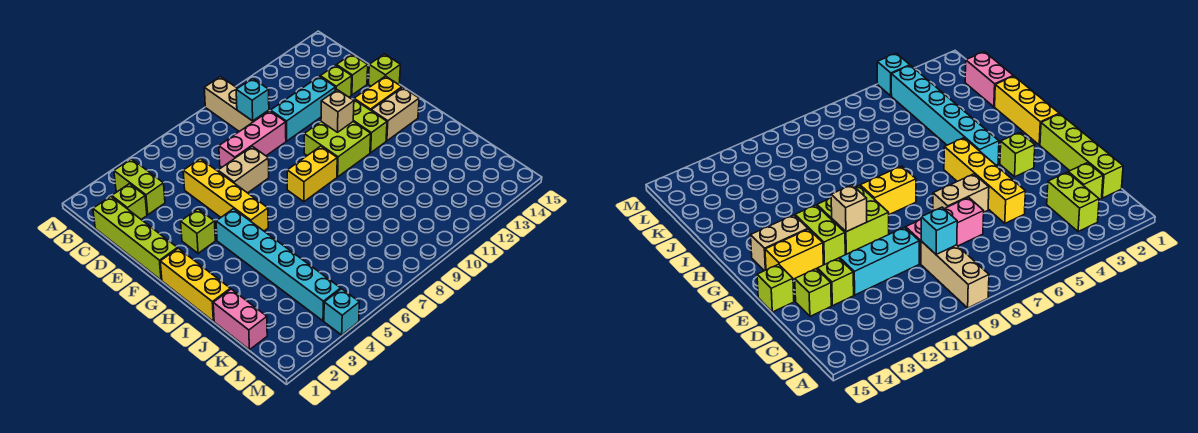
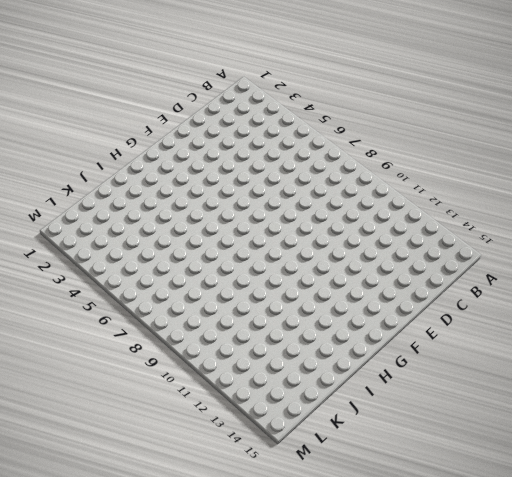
none -> tan brick A9:C9 level 1
none -> lime brick B3:C3 level 1
none -> lime brick C1:F1 level 1

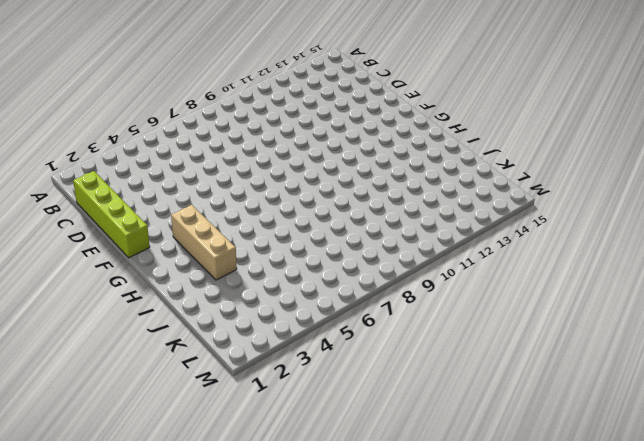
tan brick G3:I3 level 1 -> tan brick A9:C9 level 1
none -> lime brick B3:C3 level 1
none -> lime brick C2 level 1
none -> yellow brick D5:G5 level 1

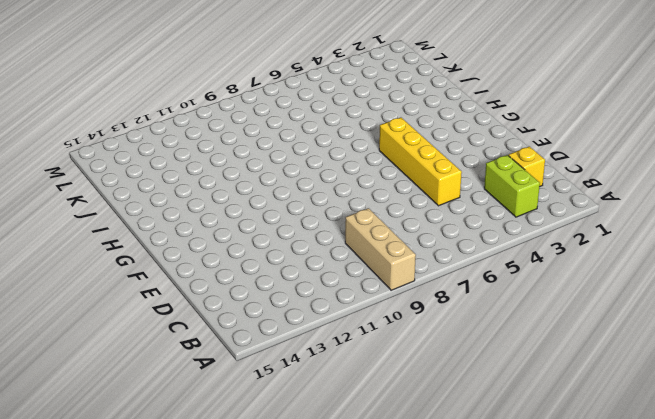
yellow brick C2 level 1 -> lime brick C2 level 1
none -> lime brick C1:F1 level 1
none -> pink brick D7:D9 level 1
none -> cyan brick D10:D12 level 1

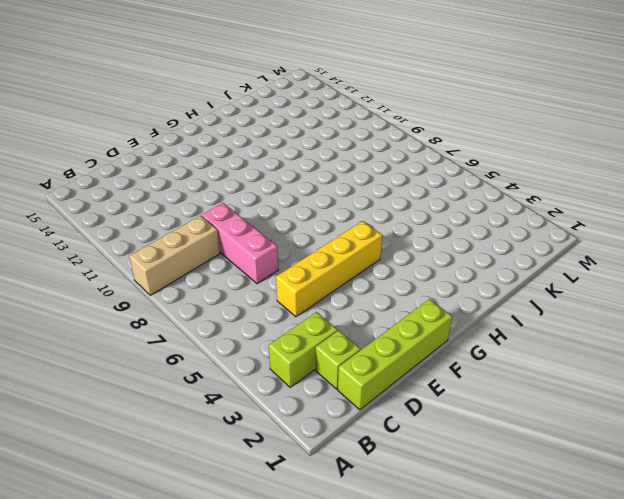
none -> cyan brick D10:D12 level 1
none -> lime brick D13 level 1
none -> lime brick D14 level 1

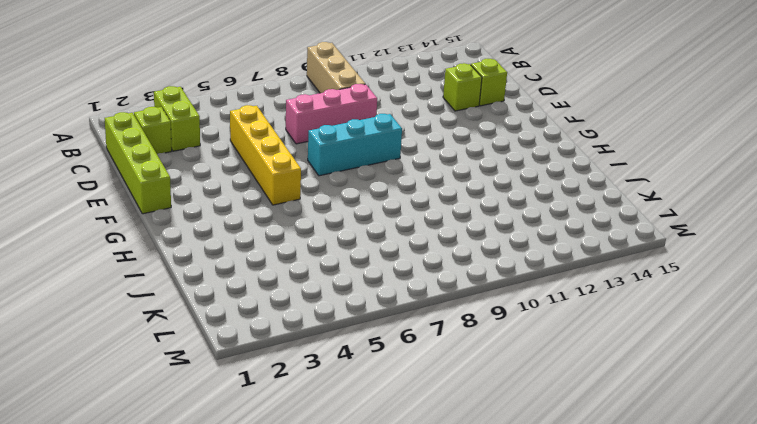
cyan brick F7:F9 level 1 -> cyan brick D10:D12 level 1
none -> tan brick E6:E7 level 1
none -> lime brick E15 level 1
none -> lime brick F3 level 1

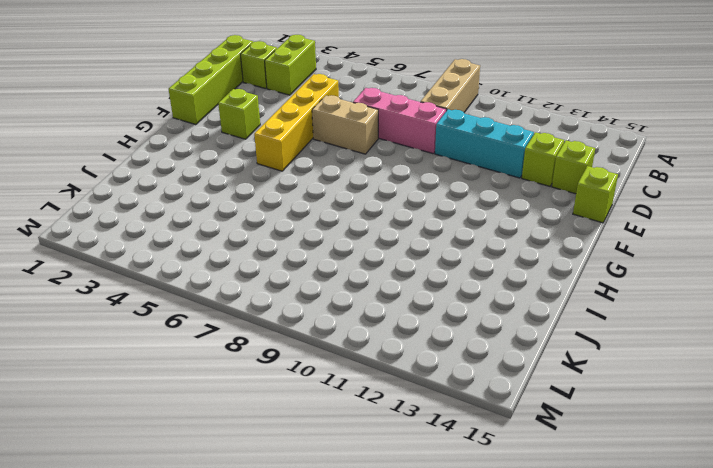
none -> lime brick F10:G11 level 1
none -> lime brick F12:G12 level 1
none -> yellow brick F13:F14 level 1

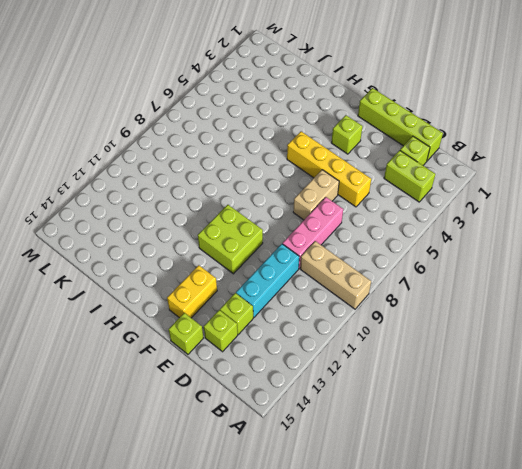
none -> lime brick F12:G12 level 1
none -> yellow brick G1:I1 level 1
none -> cyan brick G4:L4 level 1

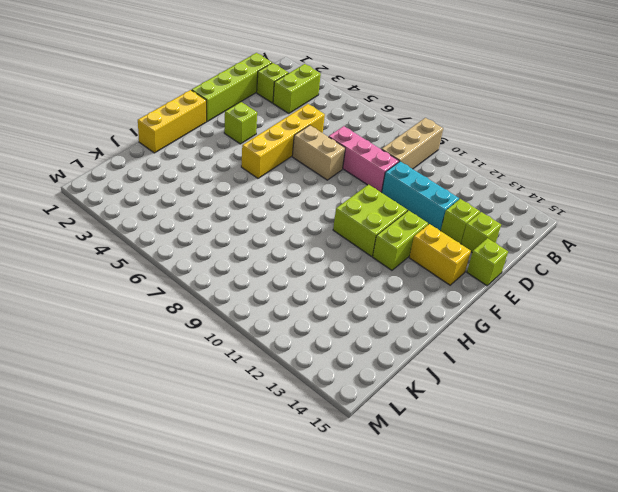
none -> cyan brick G4:L4 level 1
none -> yellow brick G8:G9 level 1
none -> tan brick G13:G14 level 1

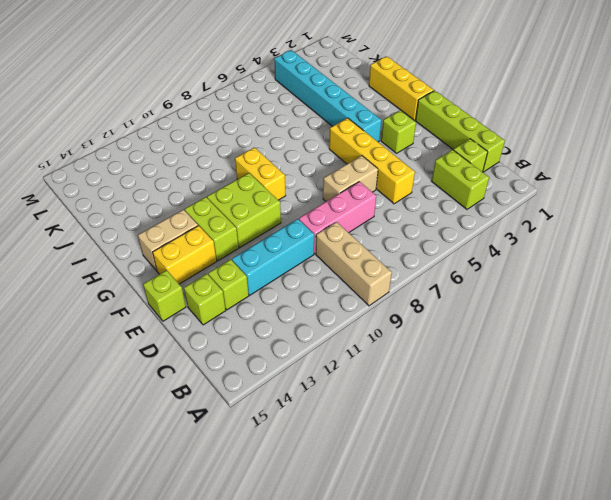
yellow brick G9:H9 level 1 -> yellow brick G8:G9 level 1
none -> pink brick J1:K1 level 1
none -> cyan brick M4 level 1
none -> cyan brick C9 level 2

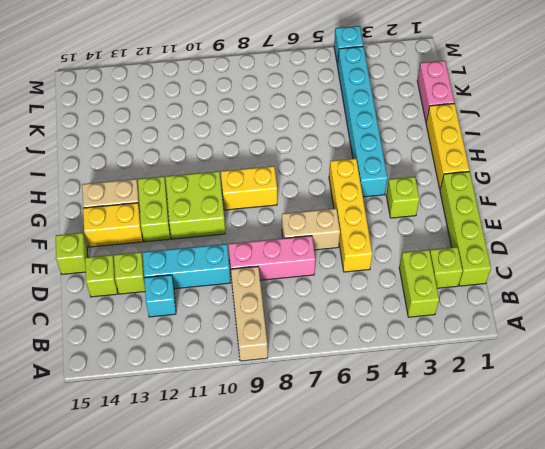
cyan brick C12 level 1 -> cyan brick C9 level 2
none -> tan brick F11 level 2

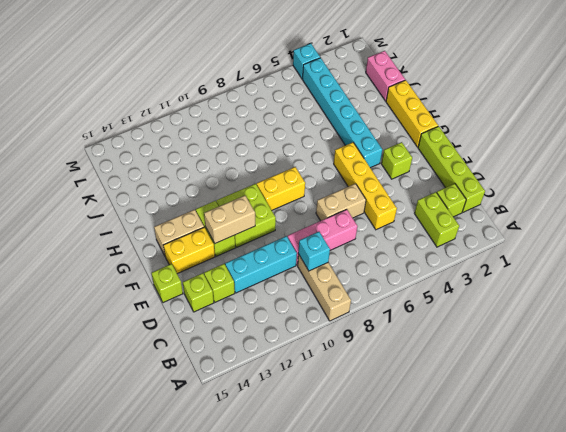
tan brick F11:F12 level 2 -> tan brick F11 level 2

